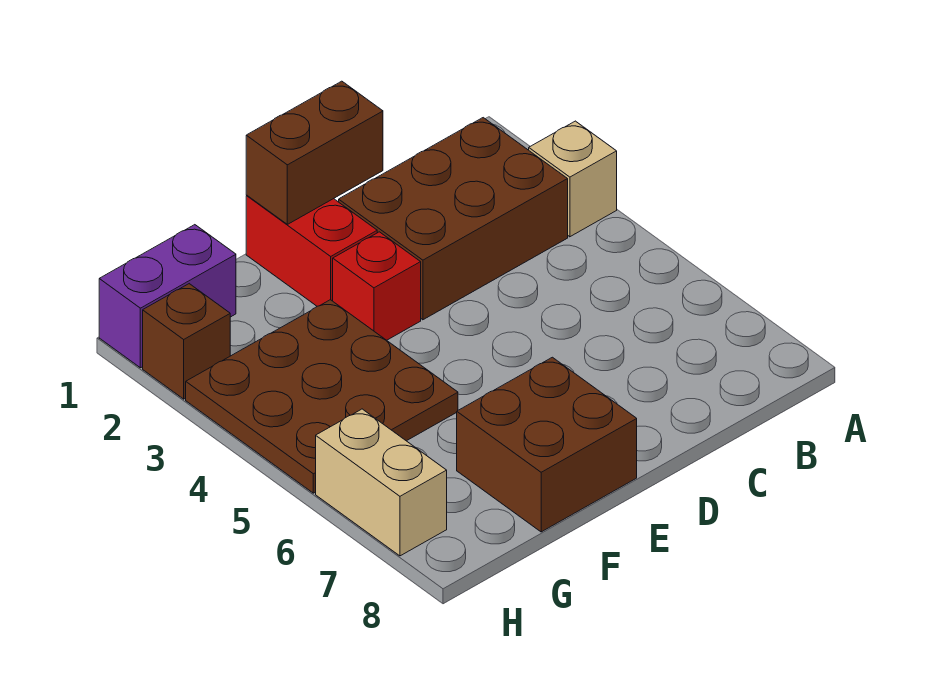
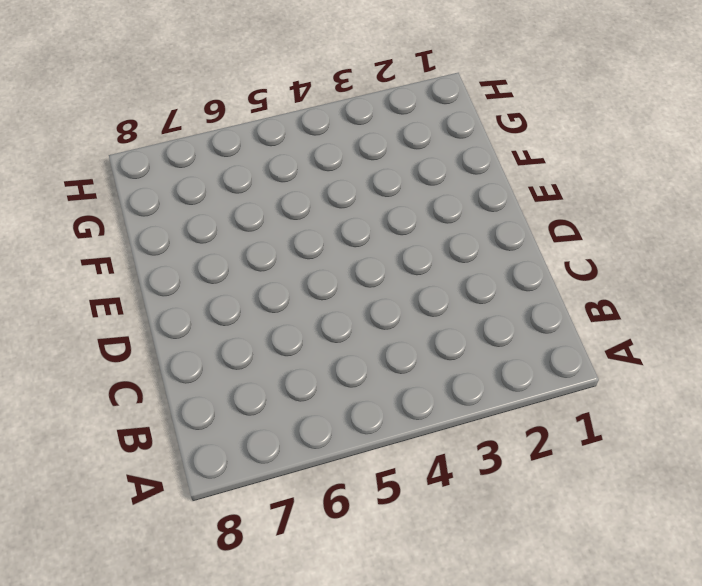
none -> tan brick A3 level 1
none -> brown brick B2:D3 level 1

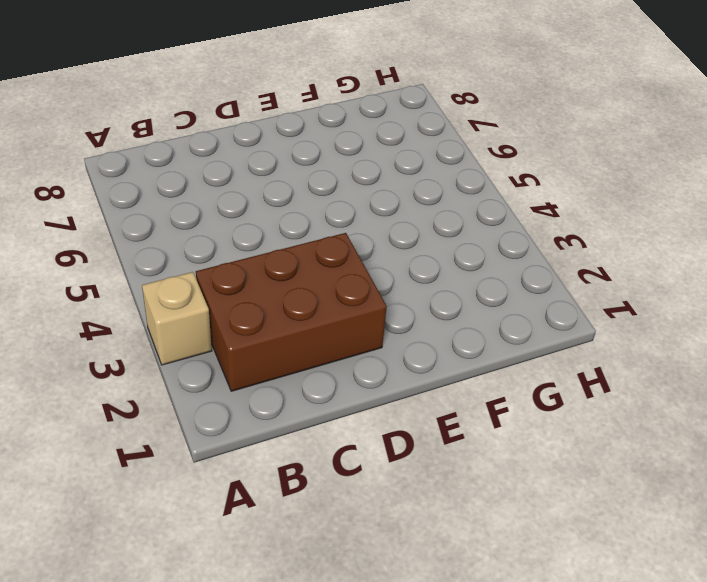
none -> red brick E1:E2 level 1
none -> red brick E3 level 1

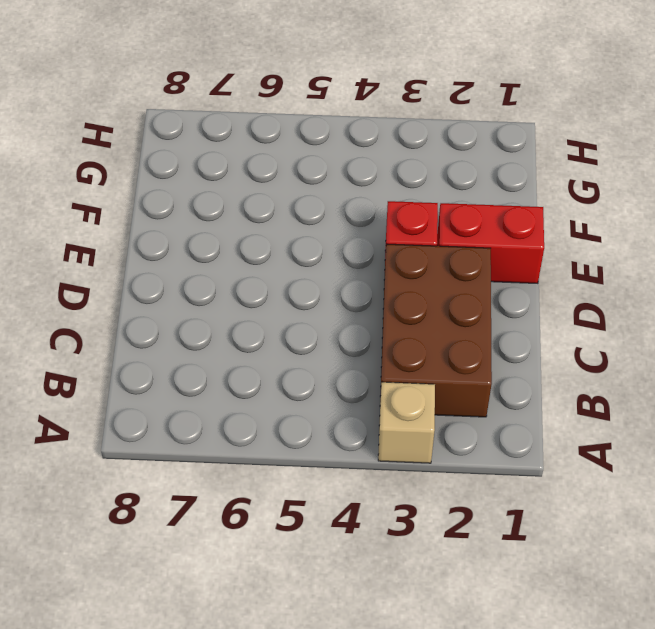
none -> brown brick E7:F8 level 1
none -> brown plate F3:H5 level 1

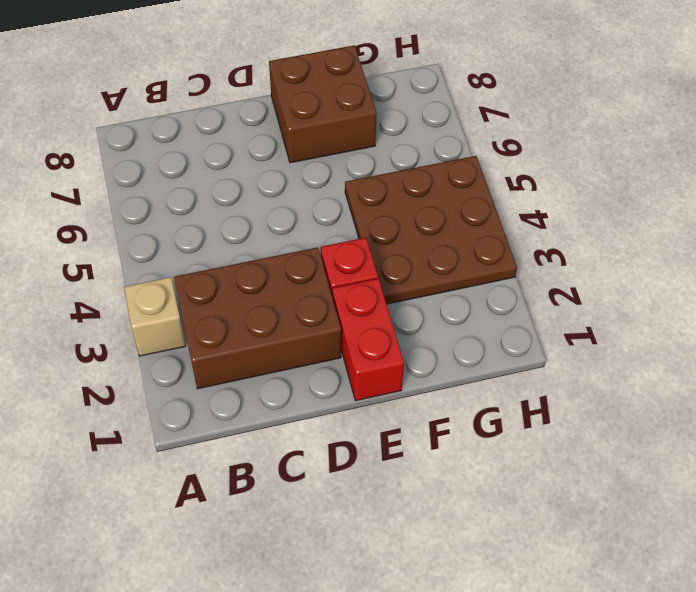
none -> purple brick G1:H1 level 1
none -> brown brick H2 level 1

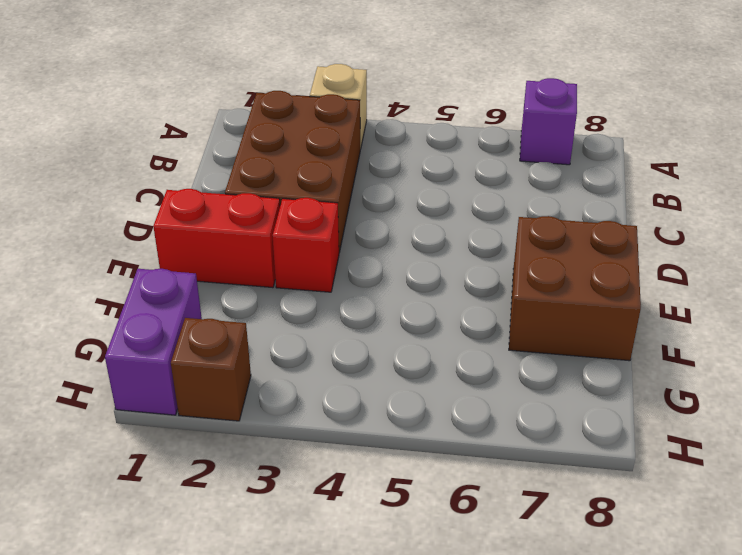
purple brick A7 level 1 -> none
none -> brown plate F3:H5 level 1
none -> tan brick H6:H7 level 1

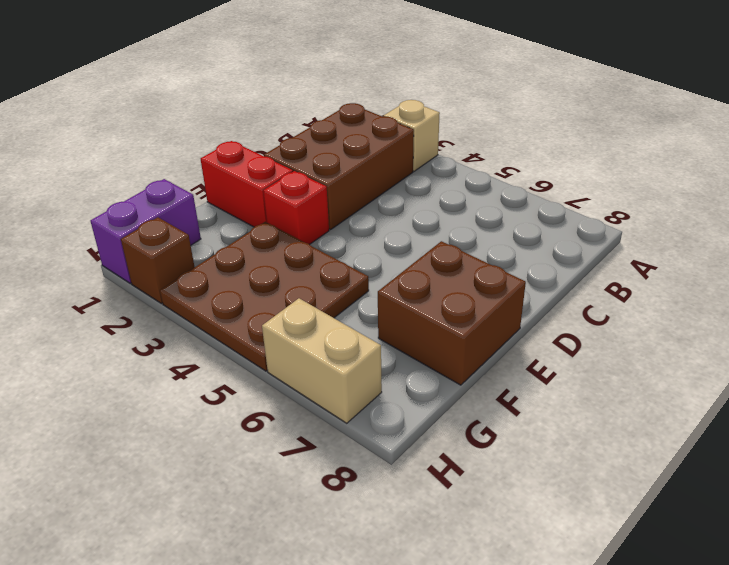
none -> brown brick D1:E1 level 2

